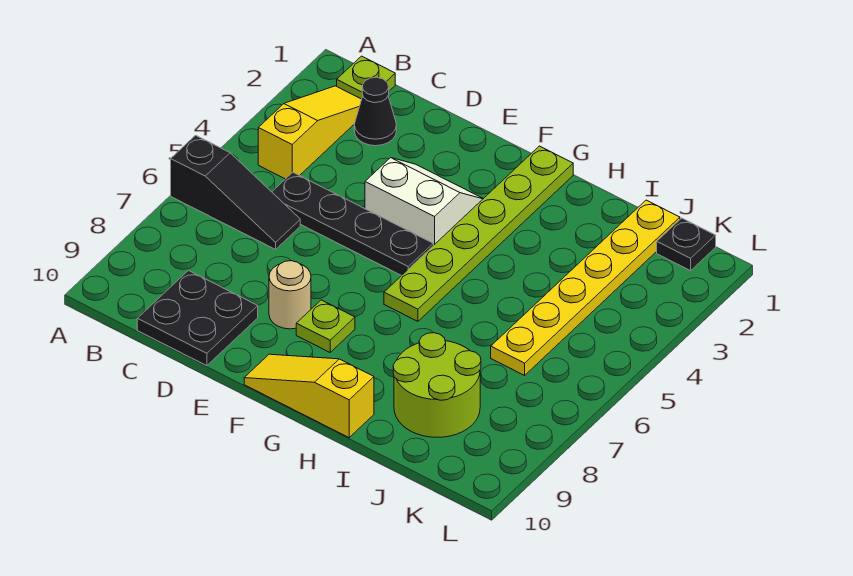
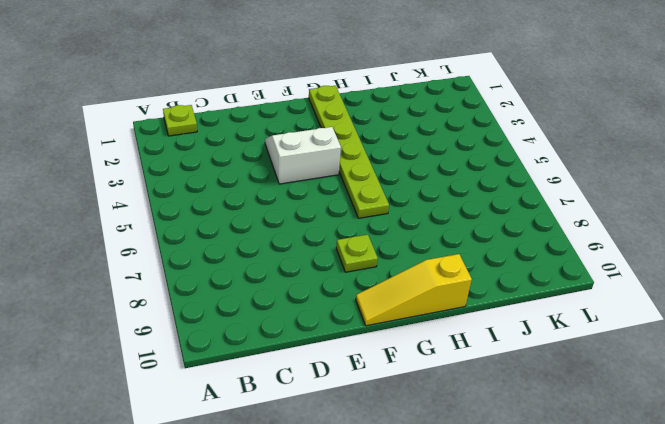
none -> black slope A6:C6 level 1 top A
none -> yellow slope B2:B4 level 1 top 4
none -> black cone C2 level 1

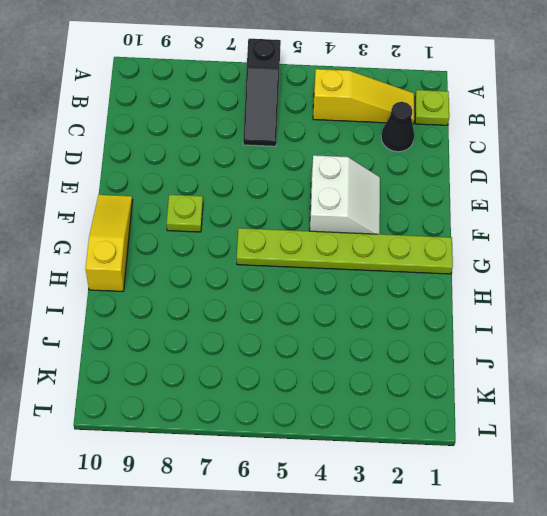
none -> black plate C5:F5 level 1
none -> black plate C9:D10 level 1
none -> tan round brick E8 level 1

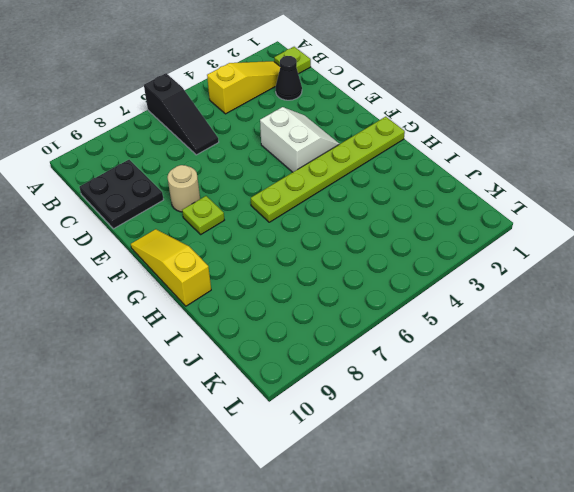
none -> black plate C5:F5 level 1
none -> lime round brick I8:J9 level 1
none -> yellow plate J1:J6 level 1

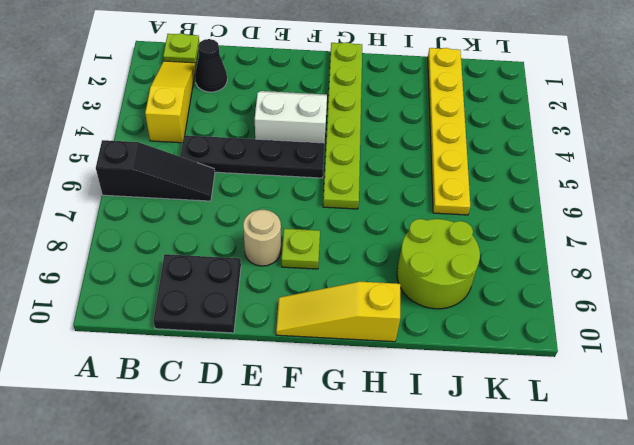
none -> black plate K1 level 1

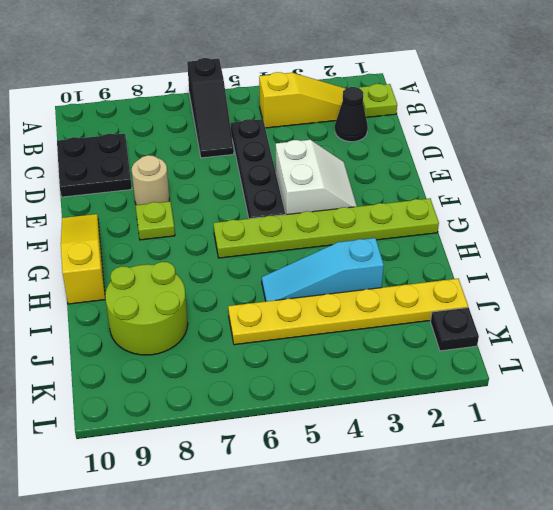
cyan slope I3:I5 level 1 top 3 -> none

